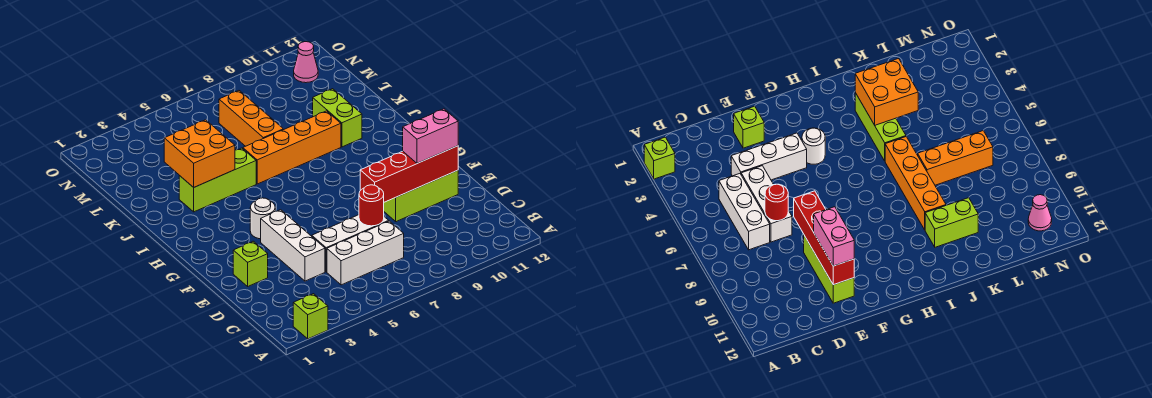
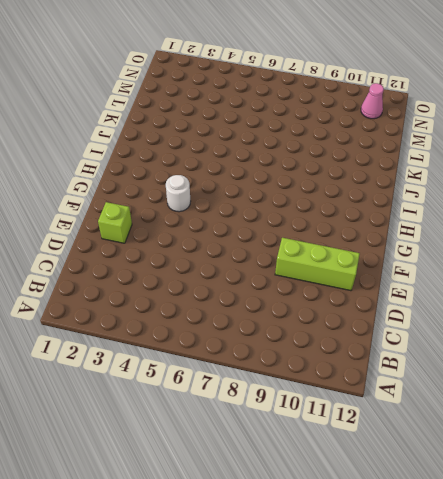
none -> lime brick A2 level 1
none -> white brick C5:C7 level 1
none -> white brick D4:F4 level 1

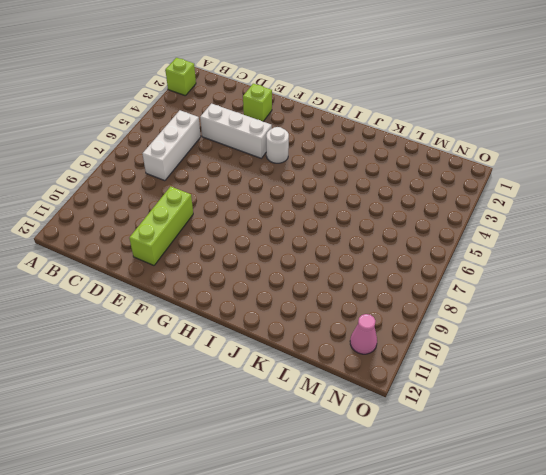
none -> white brick D5:D7 level 1
none -> lime brick J3:J5 level 1
none -> orange brick J6:J9 level 1

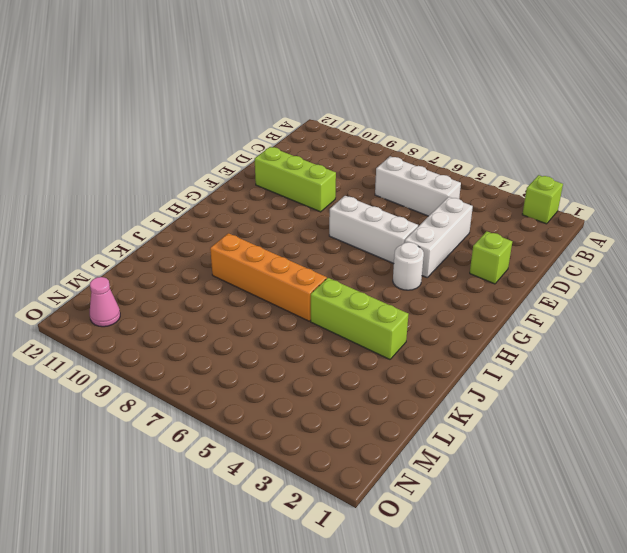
white brick F5:F7 level 1 -> white brick D5:D7 level 1
none -> lime brick J10:K10 level 1
none -> orange brick K7:M7 level 1
none -> red round brick D7 level 2

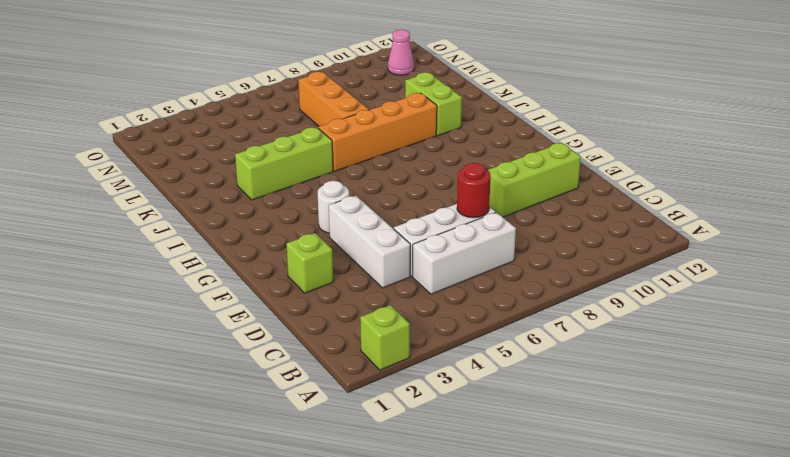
none -> red brick E8:E11 level 2
none -> orange brick J3:K4 level 2
none -> pink brick E10:E11 level 3

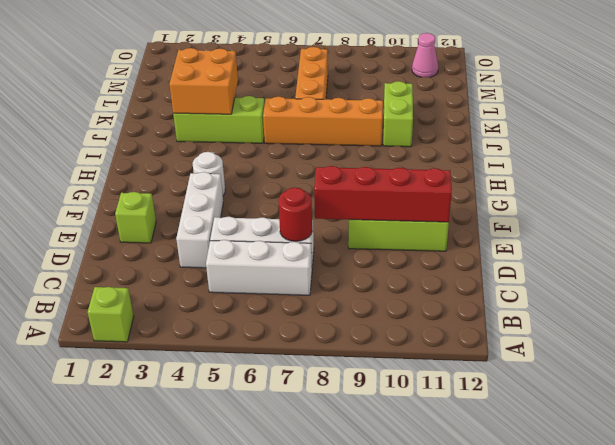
none -> pink brick E10:E11 level 3

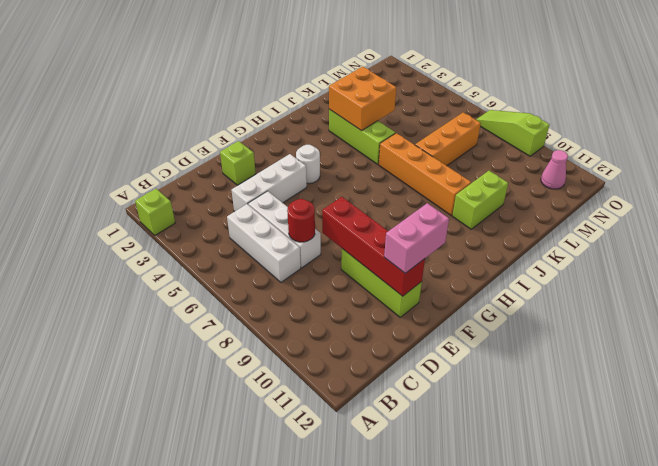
pink brick E11:F11 level 3 -> pink brick E10:E11 level 3
lime slope O7:O9 level 1 top 9 -> none

